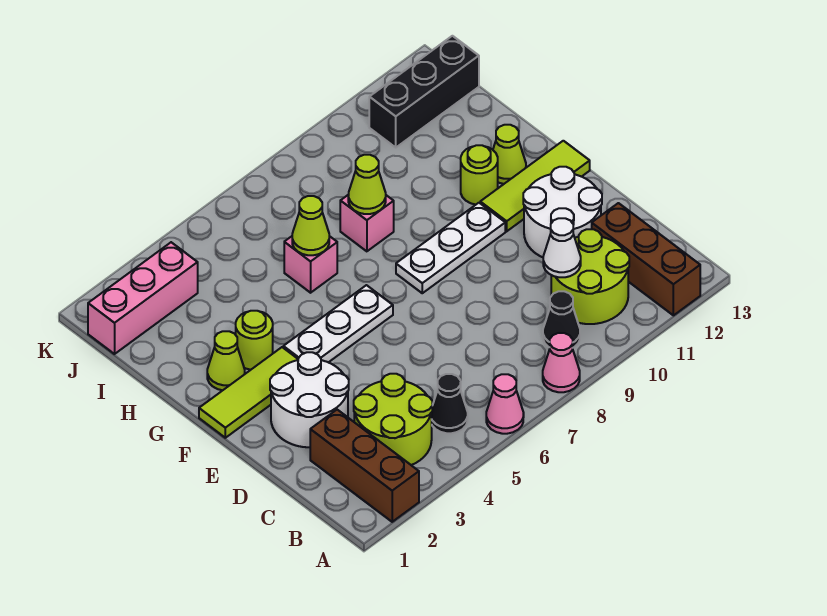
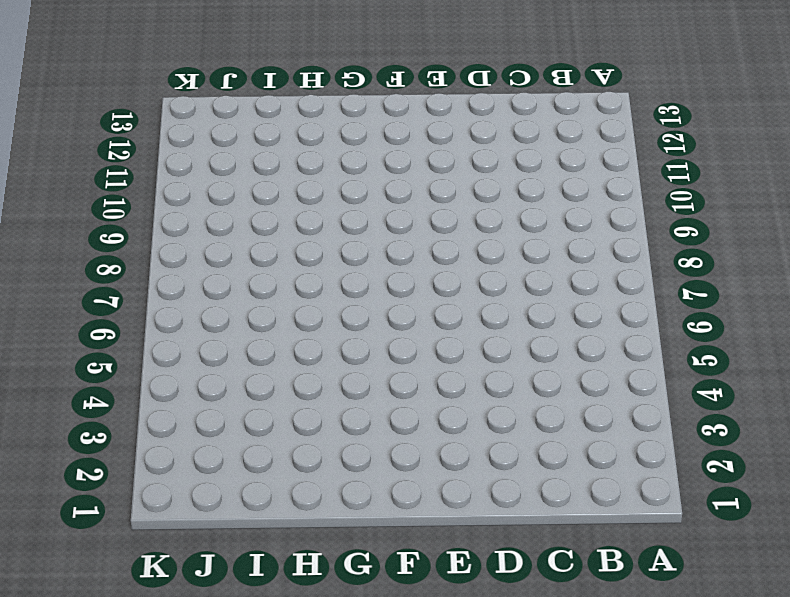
none -> brown brick A2:C2 level 1
none -> pink cone A6 level 1
none -> pink cone A8 level 1

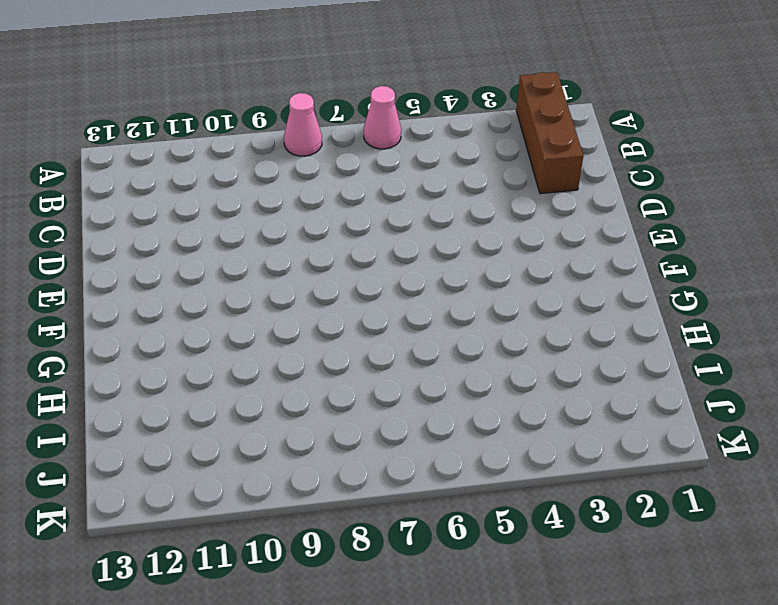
none -> brown brick A12:C12 level 1
none -> lime round brick B3:C4 level 1
none -> black cone B5 level 1

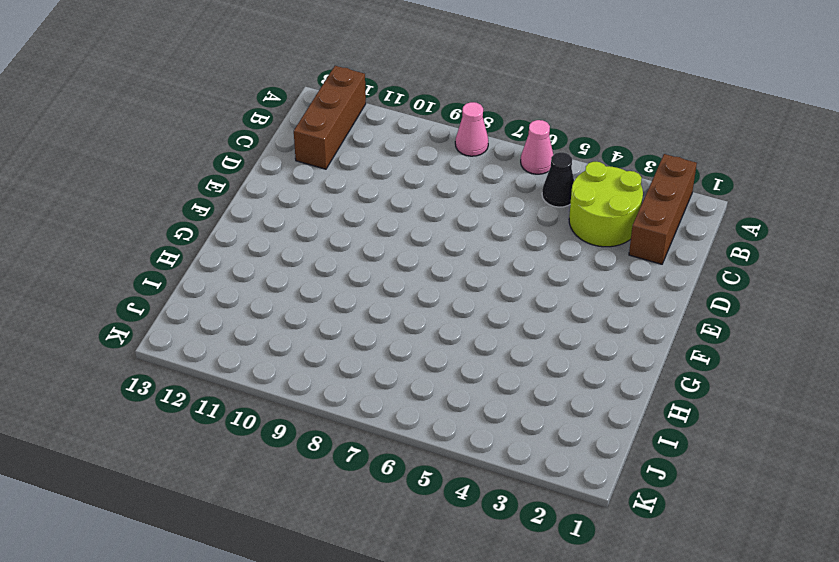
none -> black cone B9 level 1
none -> lime round brick B10:C11 level 1
none -> white round brick D2:E3 level 1

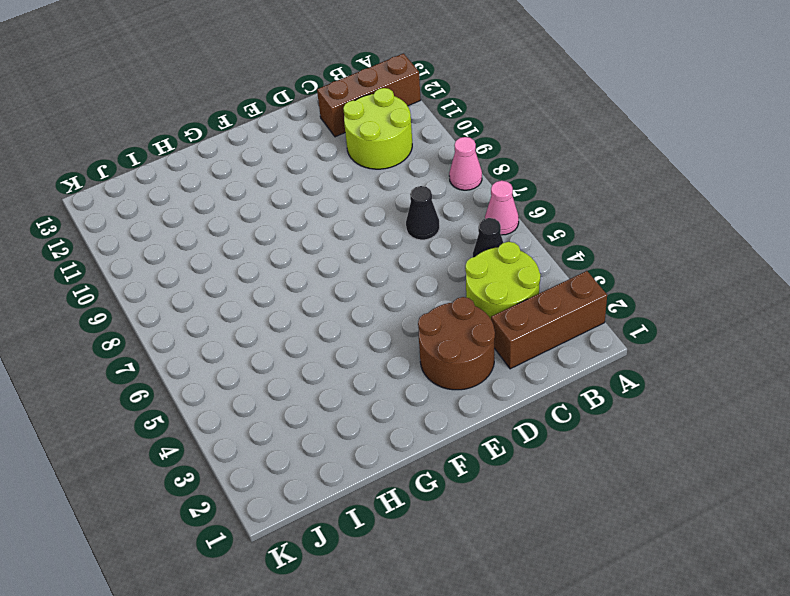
black cone C7 level 1 -> black cone B9 level 1
brown round brick D2:E3 level 1 -> white round brick D2:E3 level 1
none -> white round brick D11:E12 level 1
none -> lime tile F1:F3 level 1
none -> white plate F4:F6 level 1

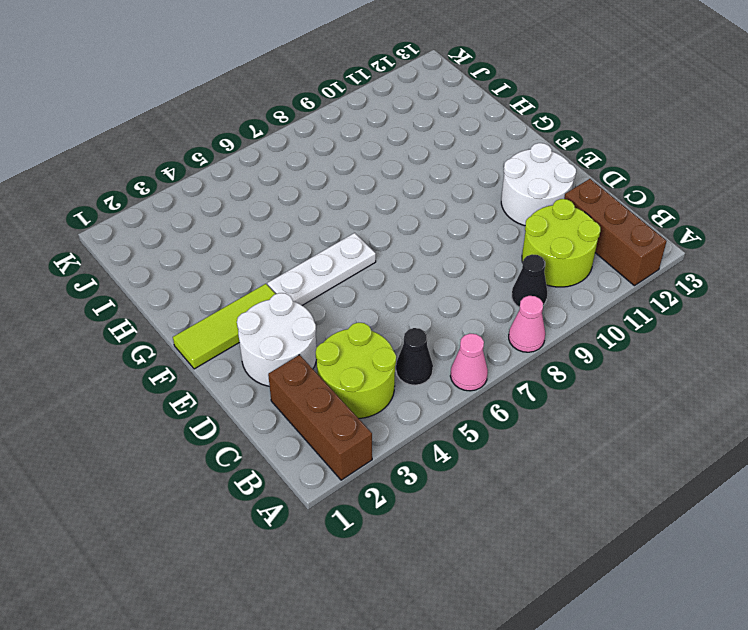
none -> white plate F8:F10 level 1
none -> lime tile F11:F13 level 1
none -> lime cone G2 level 1

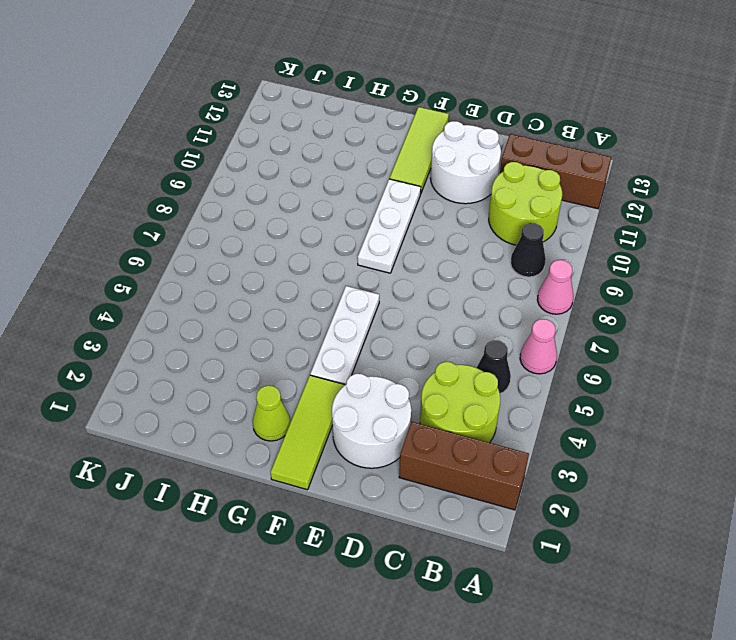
none -> lime round brick G3 level 1
none -> lime round brick G11 level 1
none -> lime cone G12 level 1

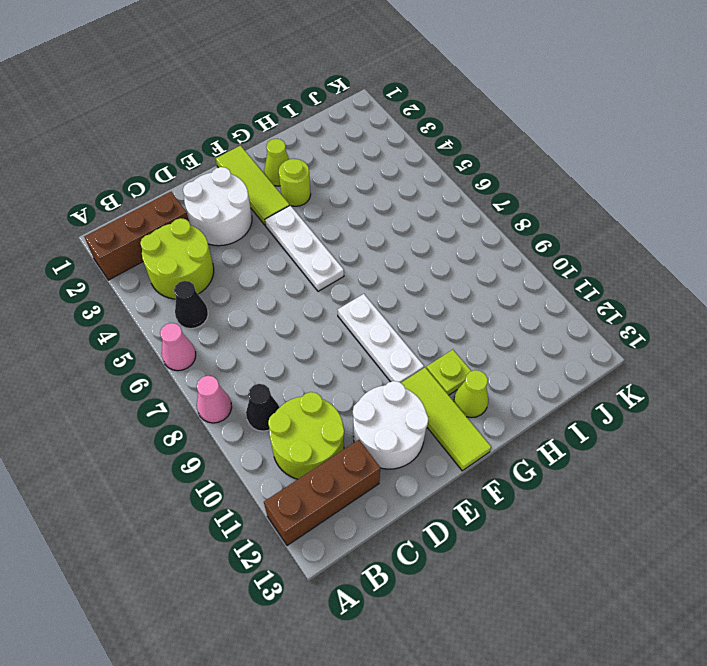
lime plate G11 level 1 -> lime round brick G11 level 1
none -> pink brick H6 level 1
none -> pink brick H8 level 1
none -> pink brick J1:J3 level 1

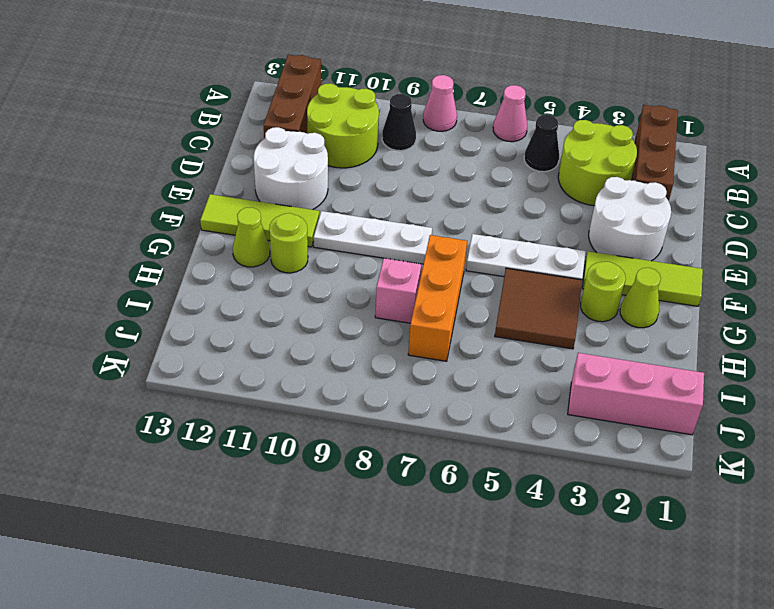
brown tile G4:H5 level 1 -> none
orange brick G7:I7 level 1 -> none
none -> pink brick H6 level 1
none -> black brick J11:J13 level 1
none -> white cone C10 level 2

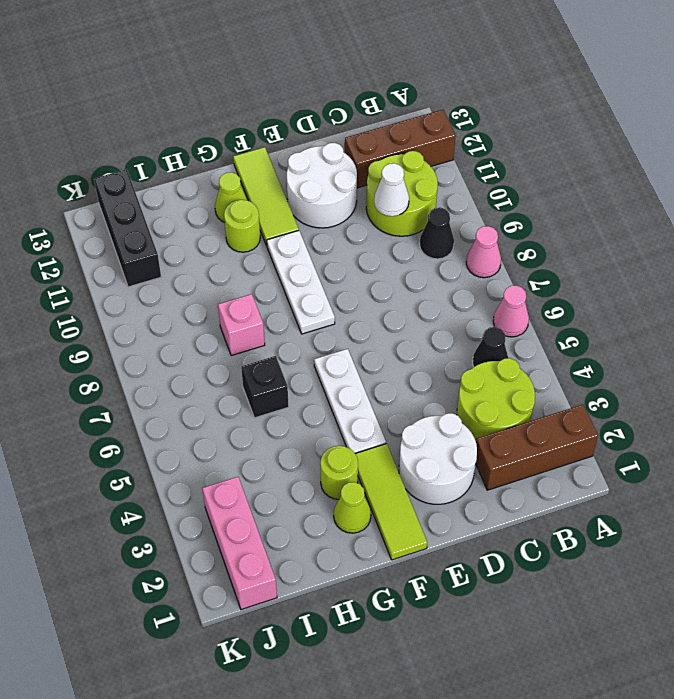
black brick H6 level 1 -> pink brick H6 level 1
none -> lime cone H6 level 2
none -> lime cone H8 level 2

